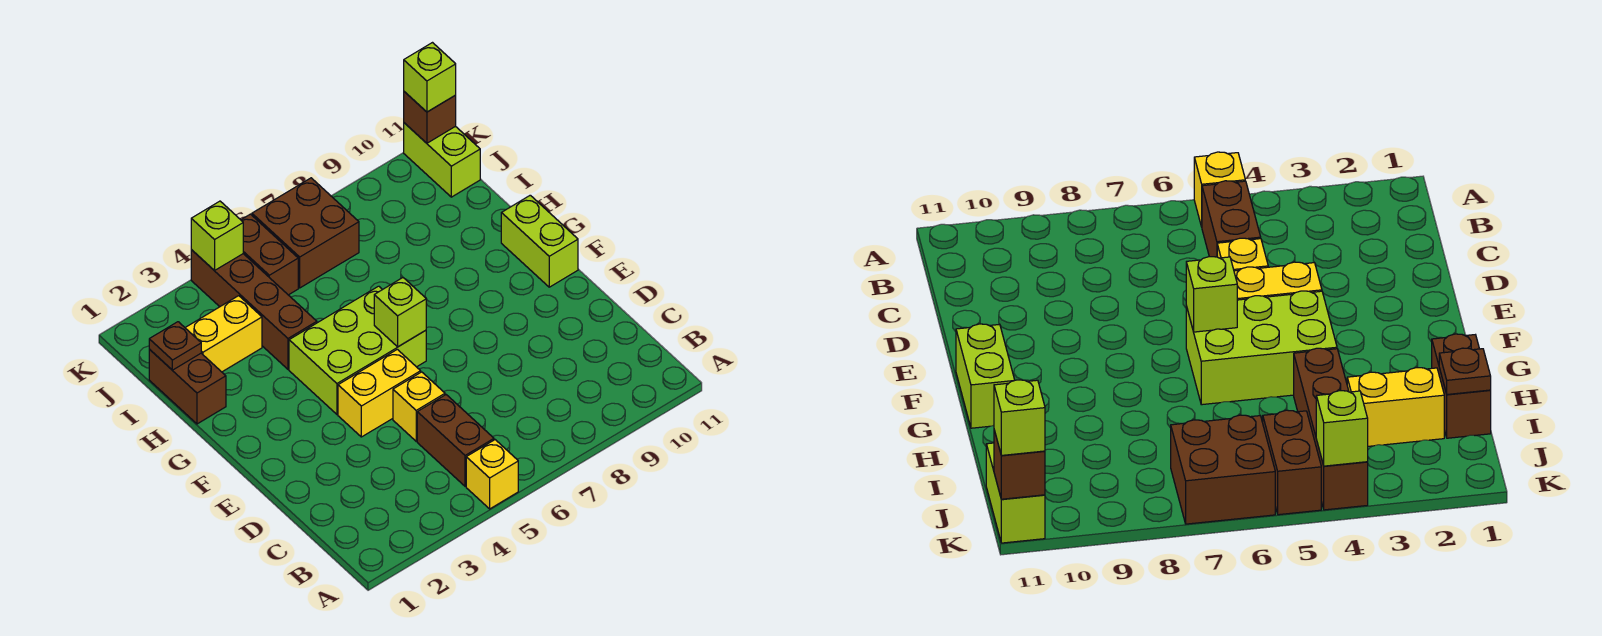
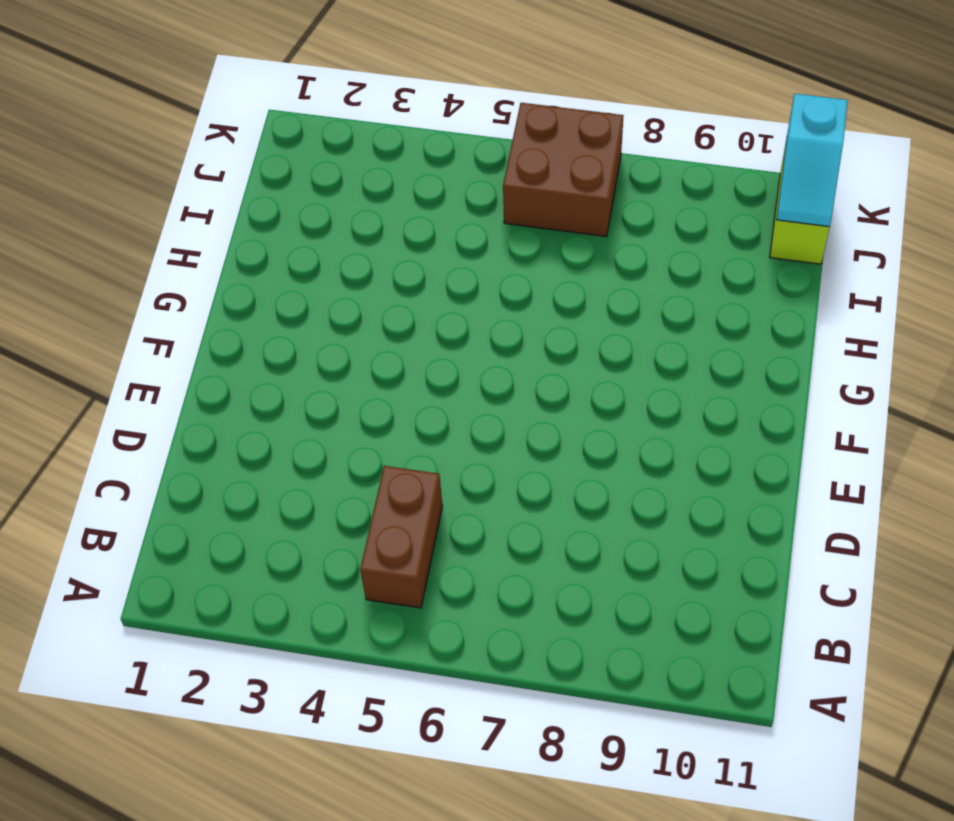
cyan slope J11:K11 level 2 top K -> brown brick K11 level 2
none -> yellow brick A5 level 1
none -> yellow brick D5 level 1
none -> yellow brick E4:E5 level 1

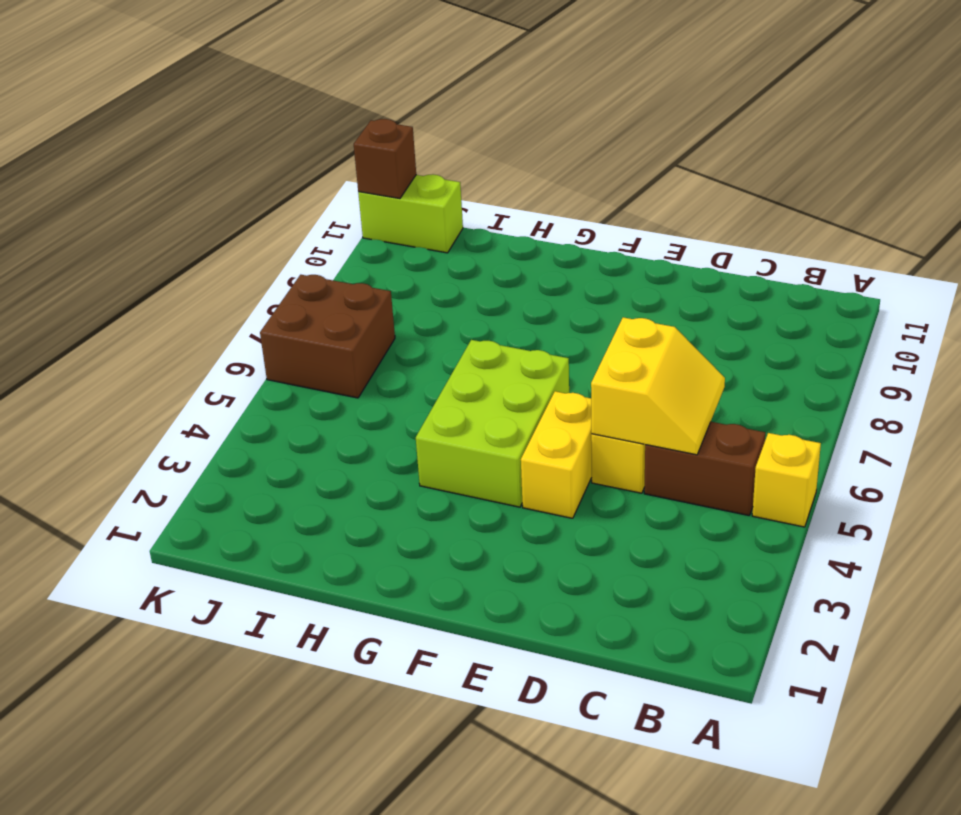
yellow slope C5:D6 level 2 top D -> none
none -> lime brick F11:G11 level 1
none -> brown brick H1:I1 level 1
none -> brown brick H4:K4 level 1

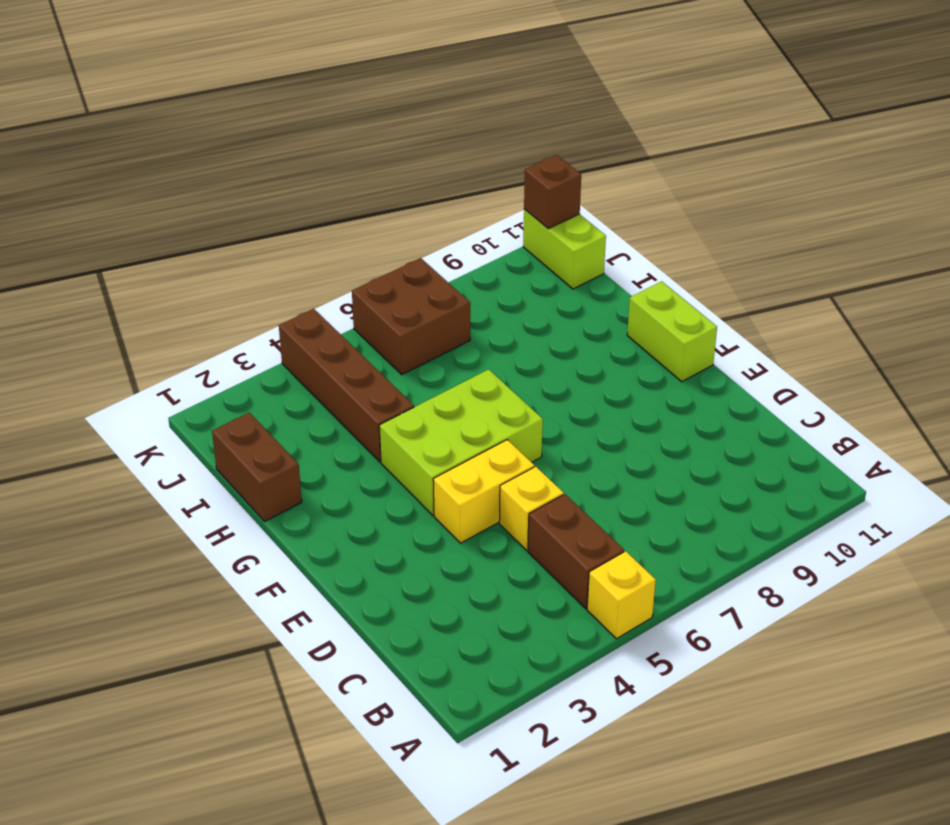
none -> yellow brick I2:I3 level 1
none -> brown brick J5:K5 level 1
none -> lime brick F6 level 2

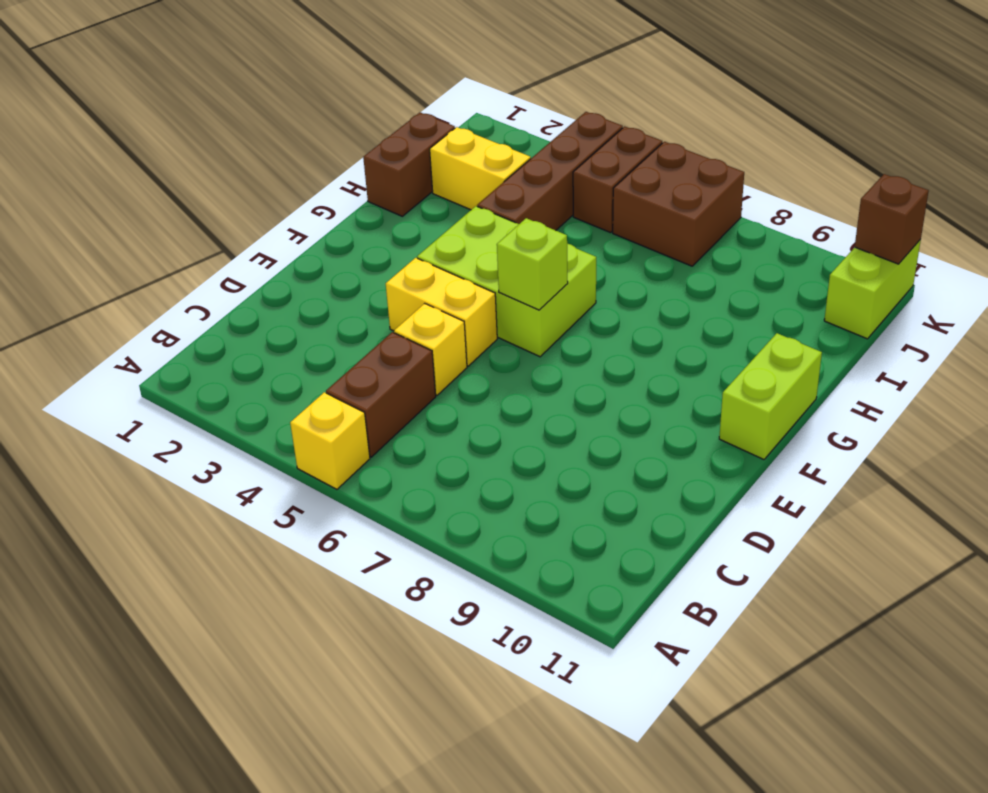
none -> brown plate I1 level 2
none -> lime brick K4 level 2
none -> lime brick K11 level 3

